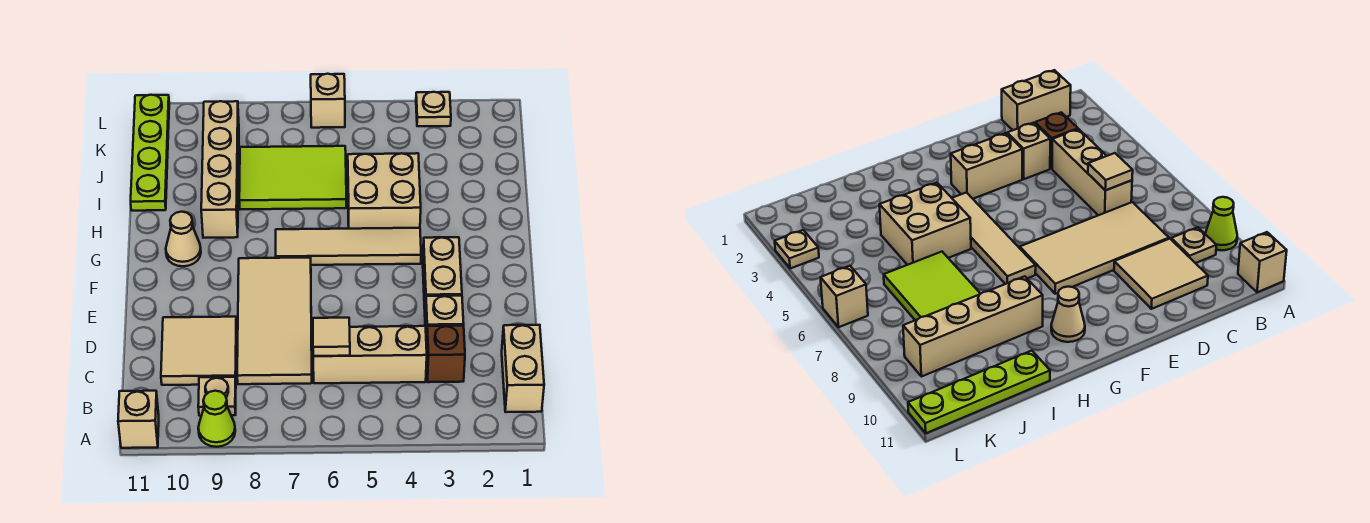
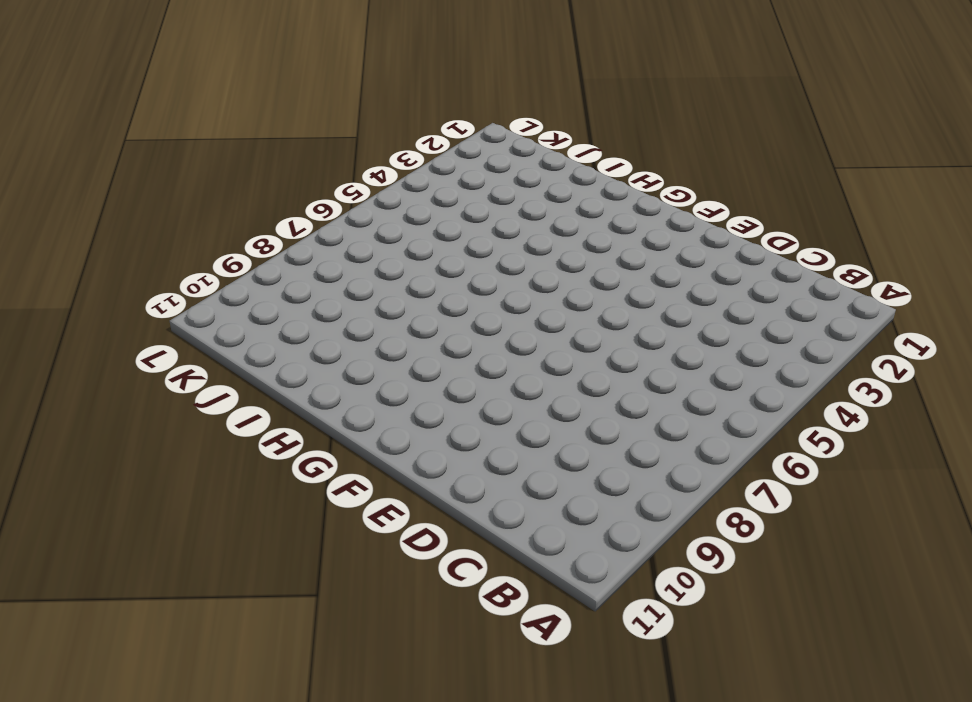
none -> lime cone A9 level 1
none -> tan brick A11 level 1
none -> tan brick B1:C1 level 1

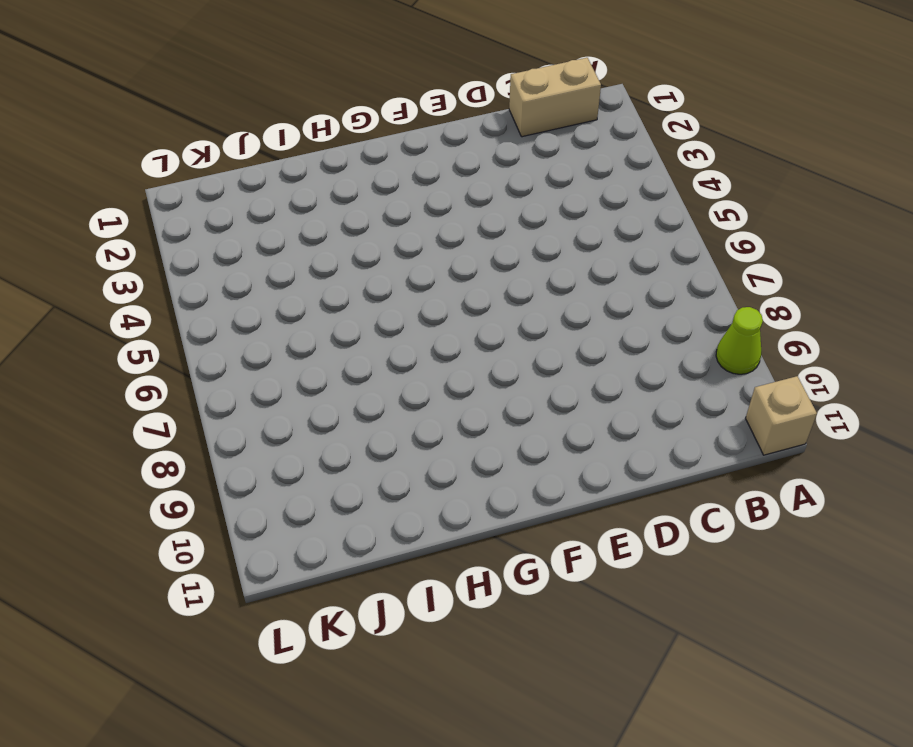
none -> tan plate B9 level 1
none -> brown brick C3 level 1
none -> tan brick C4:C6 level 1

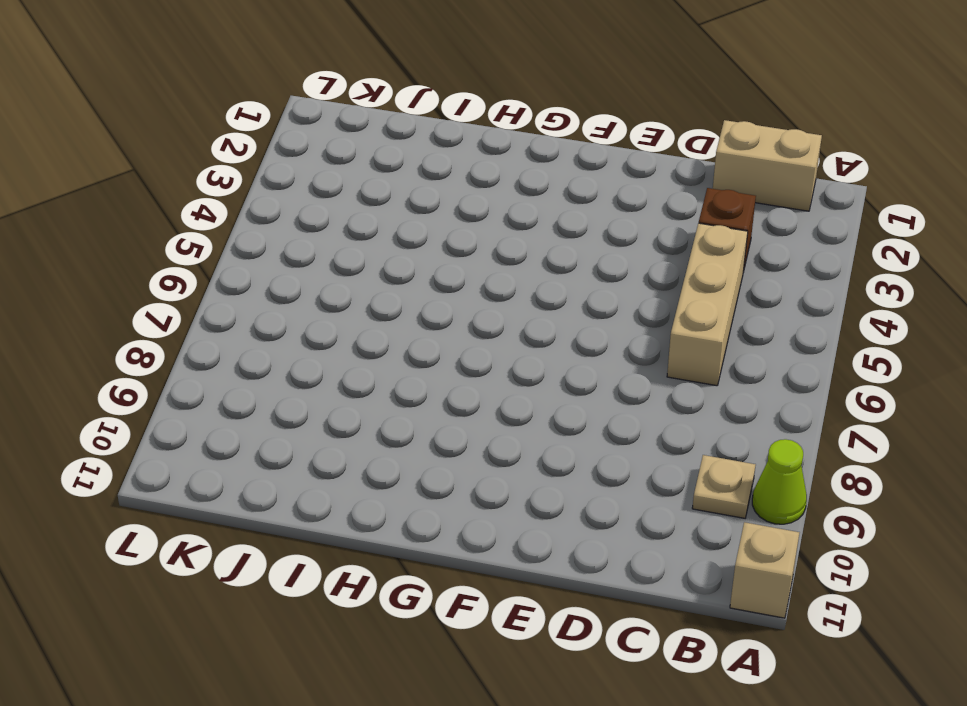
none -> tan tile C7:F8 level 1
none -> tan tile C9:D10 level 1
none -> tan brick D3 level 1

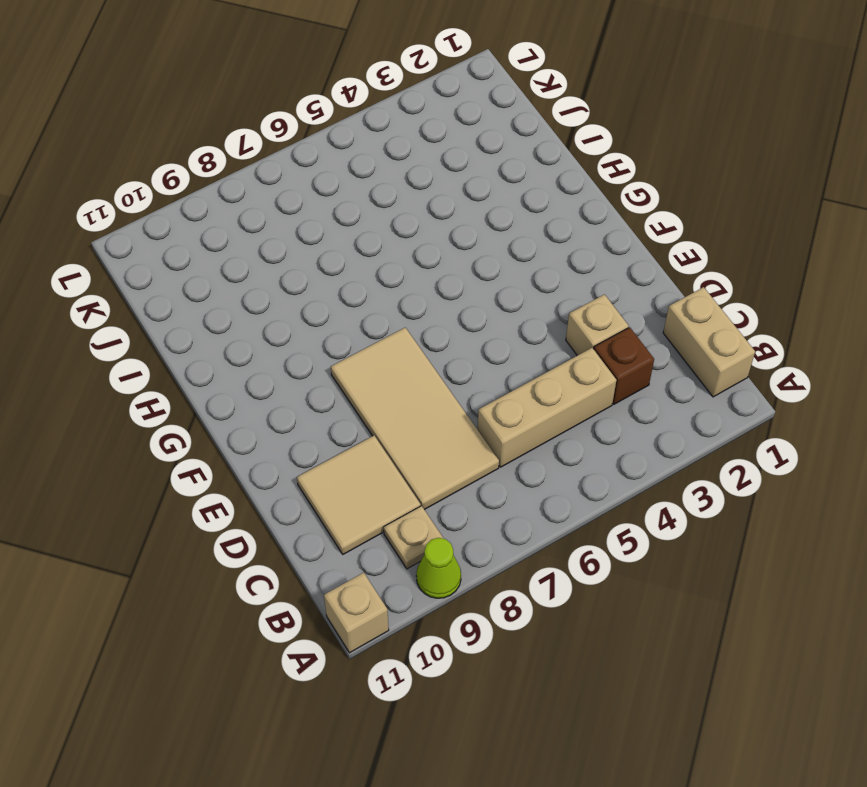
none -> tan brick E3:F3 level 1
none -> tan tile G4:G7 level 1
none -> tan cone G10 level 1

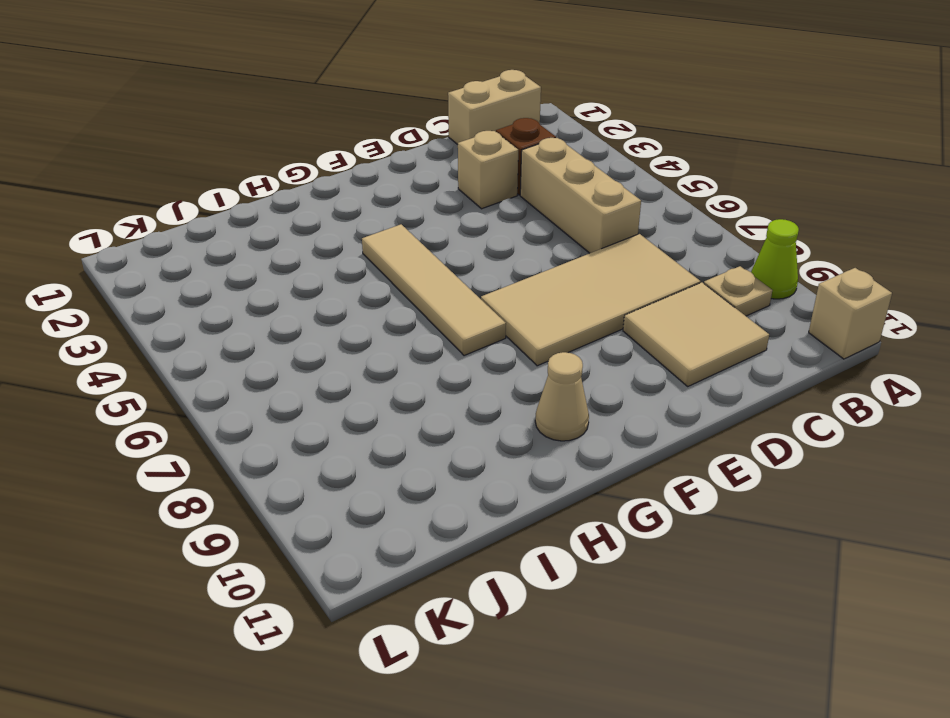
none -> tan brick E3:F3 level 1
none -> tan brick H4:I5 level 1
none -> tan brick H9:K9 level 1

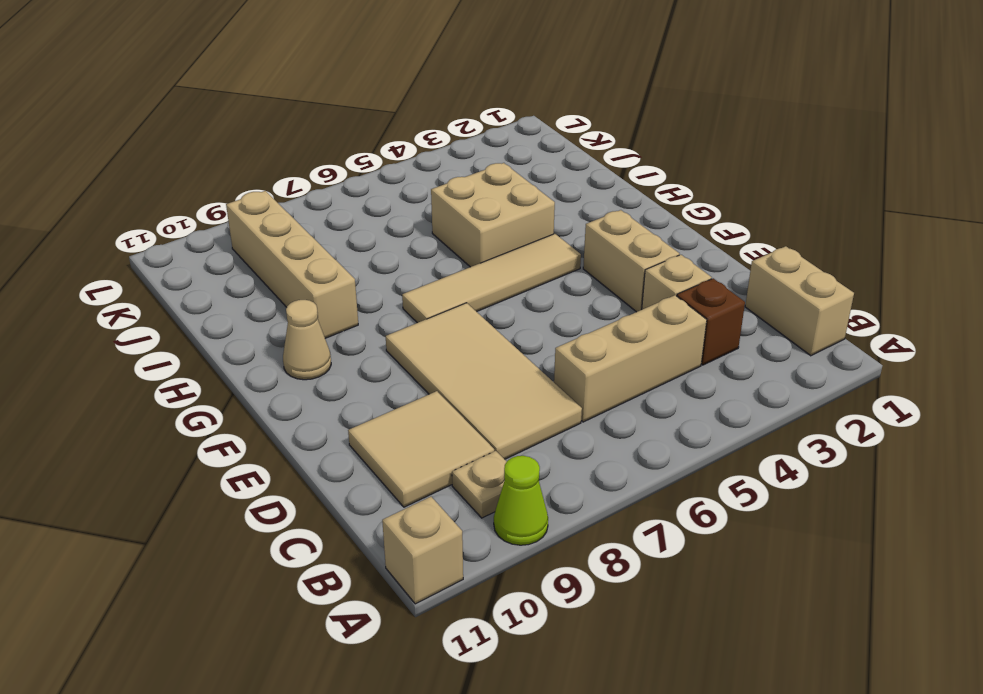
none -> lime tile I6:J8 level 1
none -> lime plate I11:L11 level 1
none -> tan plate L3 level 1

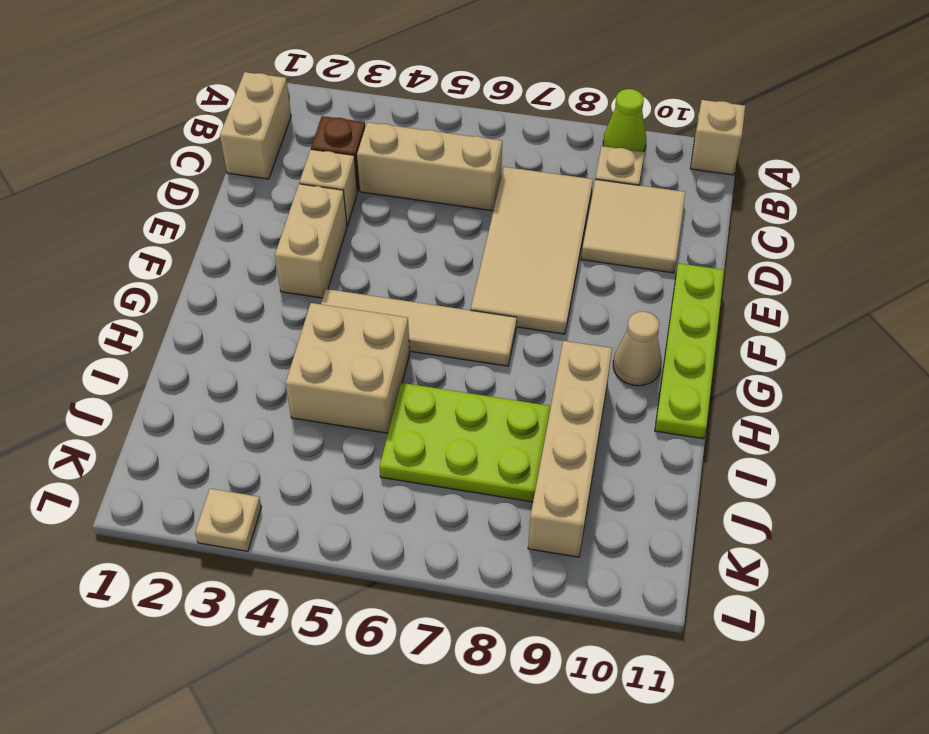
lime plate E11:H11 level 1 -> lime plate I11:L11 level 1
lime plate I6:J8 level 1 -> lime tile I6:J8 level 1
none -> tan brick L6 level 1
none -> tan tile C6 level 2

